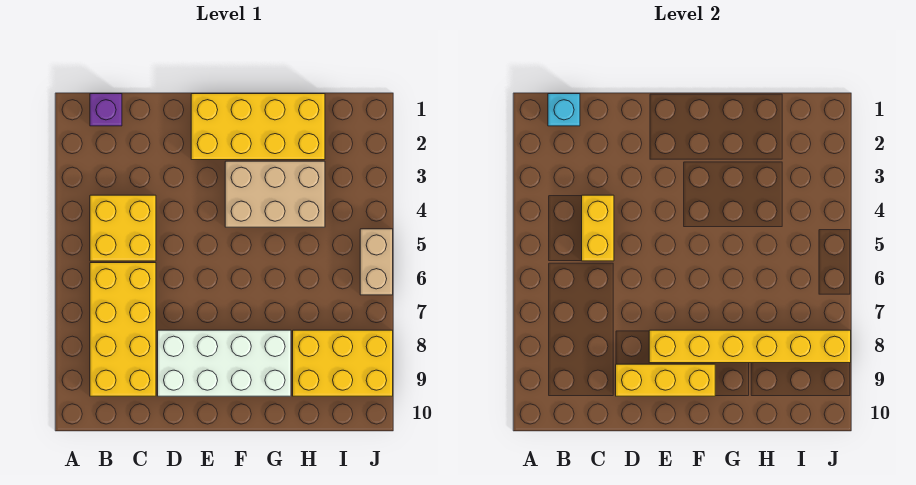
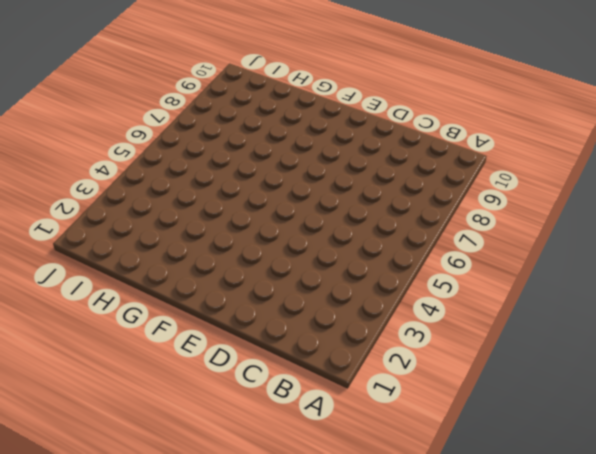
none -> purple brick B1 level 1
none -> yellow brick B4:C5 level 1
none -> yellow brick B6:C9 level 1

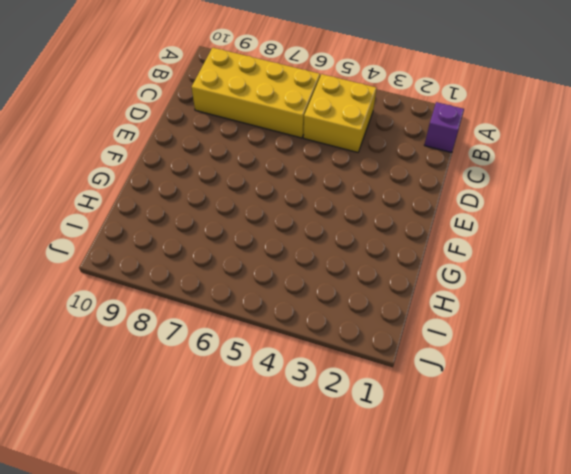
none -> white brick D8:G9 level 1
none -> yellow brick E1:H2 level 1
none -> tan brick F3:H4 level 1

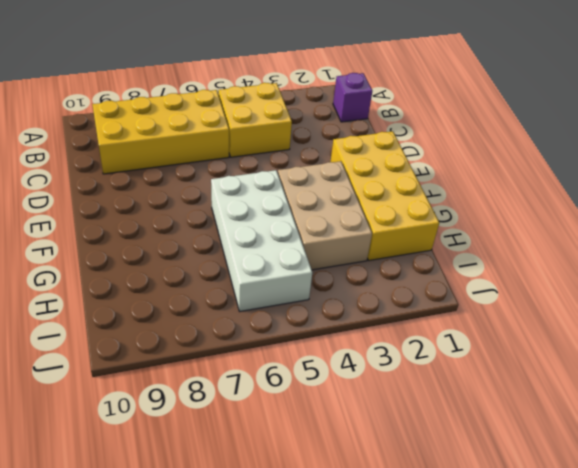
white brick F5:I6 level 1 -> white brick D8:G9 level 1
none -> yellow brick H8:J9 level 1
none -> tan brick J5:J6 level 1
none -> cyan brick B1 level 2

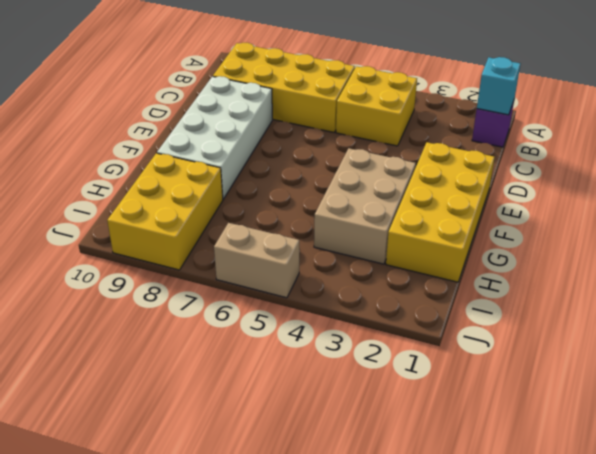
none -> yellow brick C4:C5 level 2
none -> yellow brick D9:F9 level 2
none -> yellow brick E8:J8 level 2

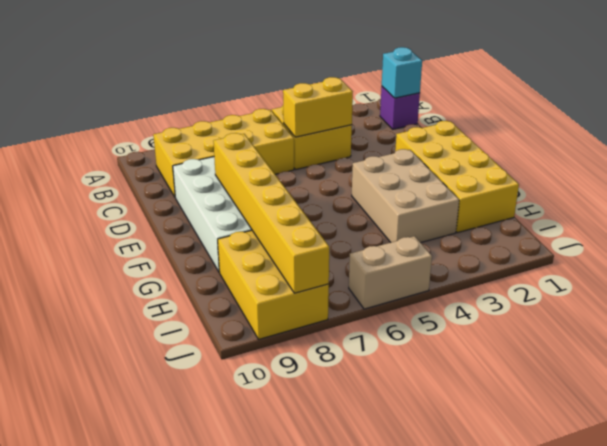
none -> yellow brick D9:F9 level 2

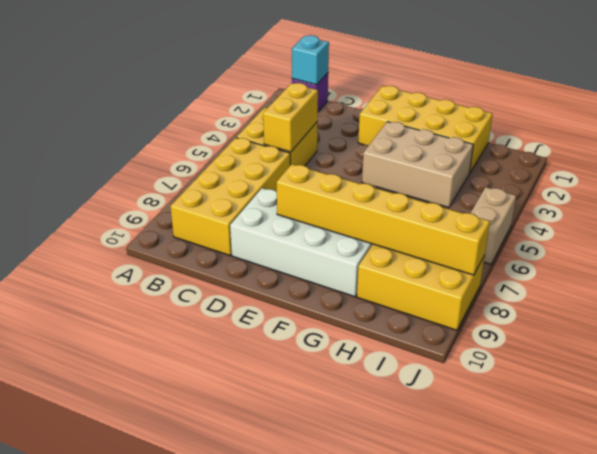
none -> yellow brick D9:F9 level 2

